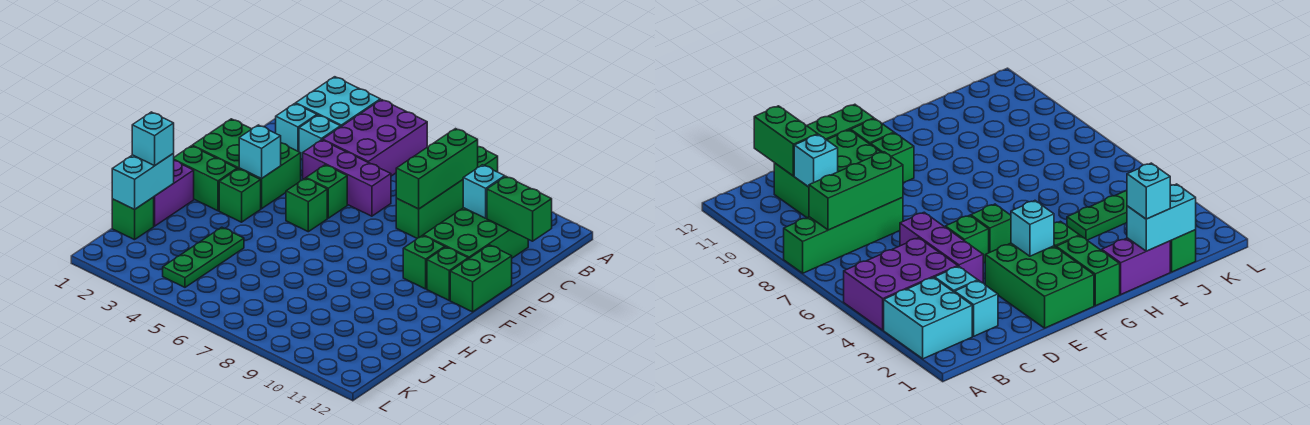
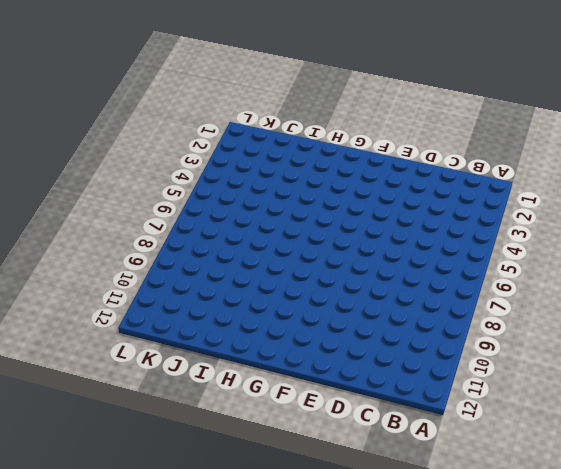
none -> cyan brick A2:B3 level 1
none -> purple brick A4:C5 level 1
none -> green brick A8:D8 level 1

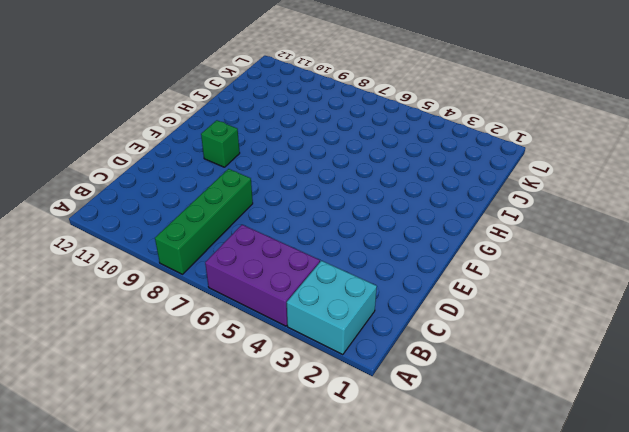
purple brick A4:B6 level 1 -> purple brick A4:C5 level 1
none -> cyan brick C2 level 1
none -> cyan brick C3 level 1
none -> green brick C10:E11 level 1

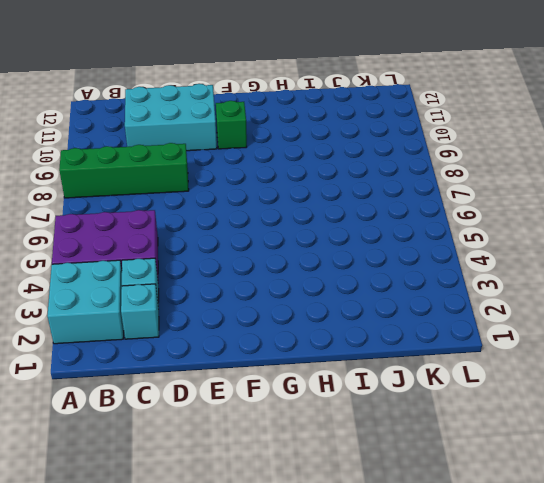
cyan brick C10:E11 level 1 -> green brick C10:E11 level 1
none -> purple brick D4:D6 level 1
none -> green brick E1:F3 level 1
none -> green brick E5 level 1

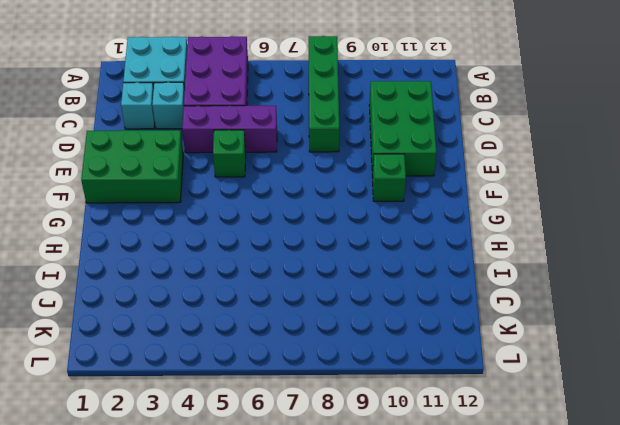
none -> green brick E12:F12 level 1
none -> green brick F5 level 1
none -> green brick F11 level 1

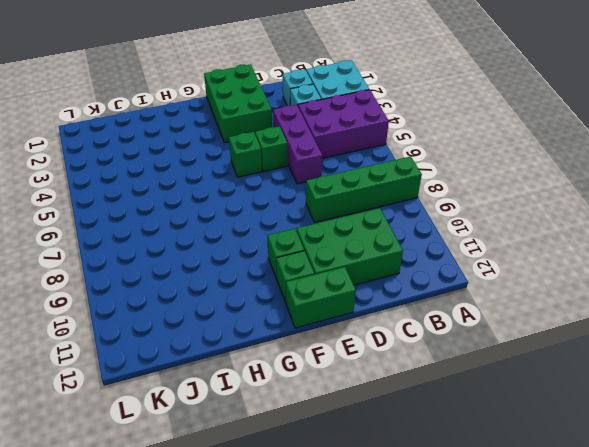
none -> green brick G1:G2 level 1
none -> green brick G3 level 1
none -> purple brick H1:I1 level 1

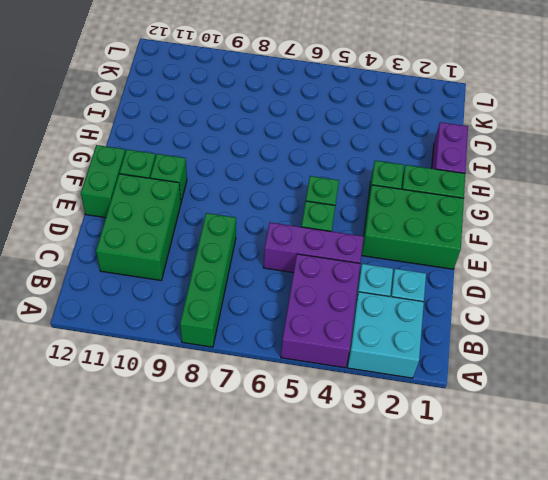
none -> green plate I4:K4 level 1
none -> green brick J1 level 1
none -> green brick B8:D8 level 2

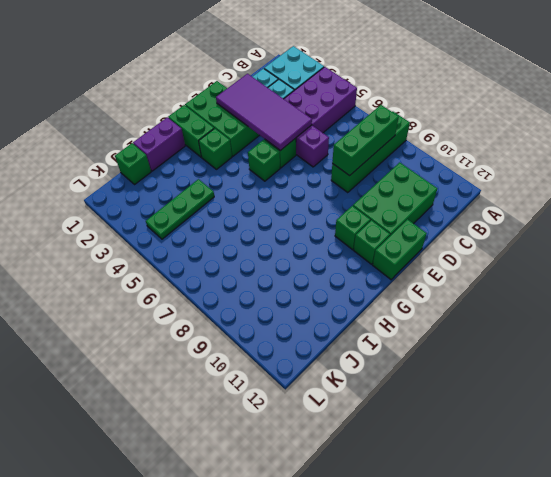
purple tile D2:E5 level 2 -> none
none -> cyan brick C10 level 2
none -> green brick C11:C12 level 2
none -> cyan brick F3 level 2

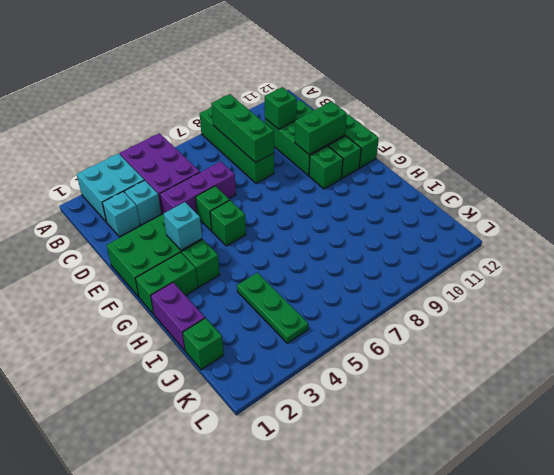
green brick C10 level 2 -> cyan brick C10 level 2
green brick E10:E11 level 2 -> green brick C11:C12 level 2
none -> cyan brick I1:J1 level 2
none -> cyan brick I1 level 3

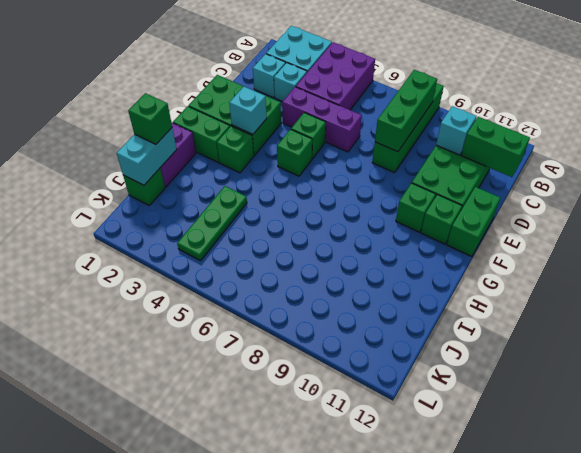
green brick I1 level 3 -> cyan brick I1 level 3

